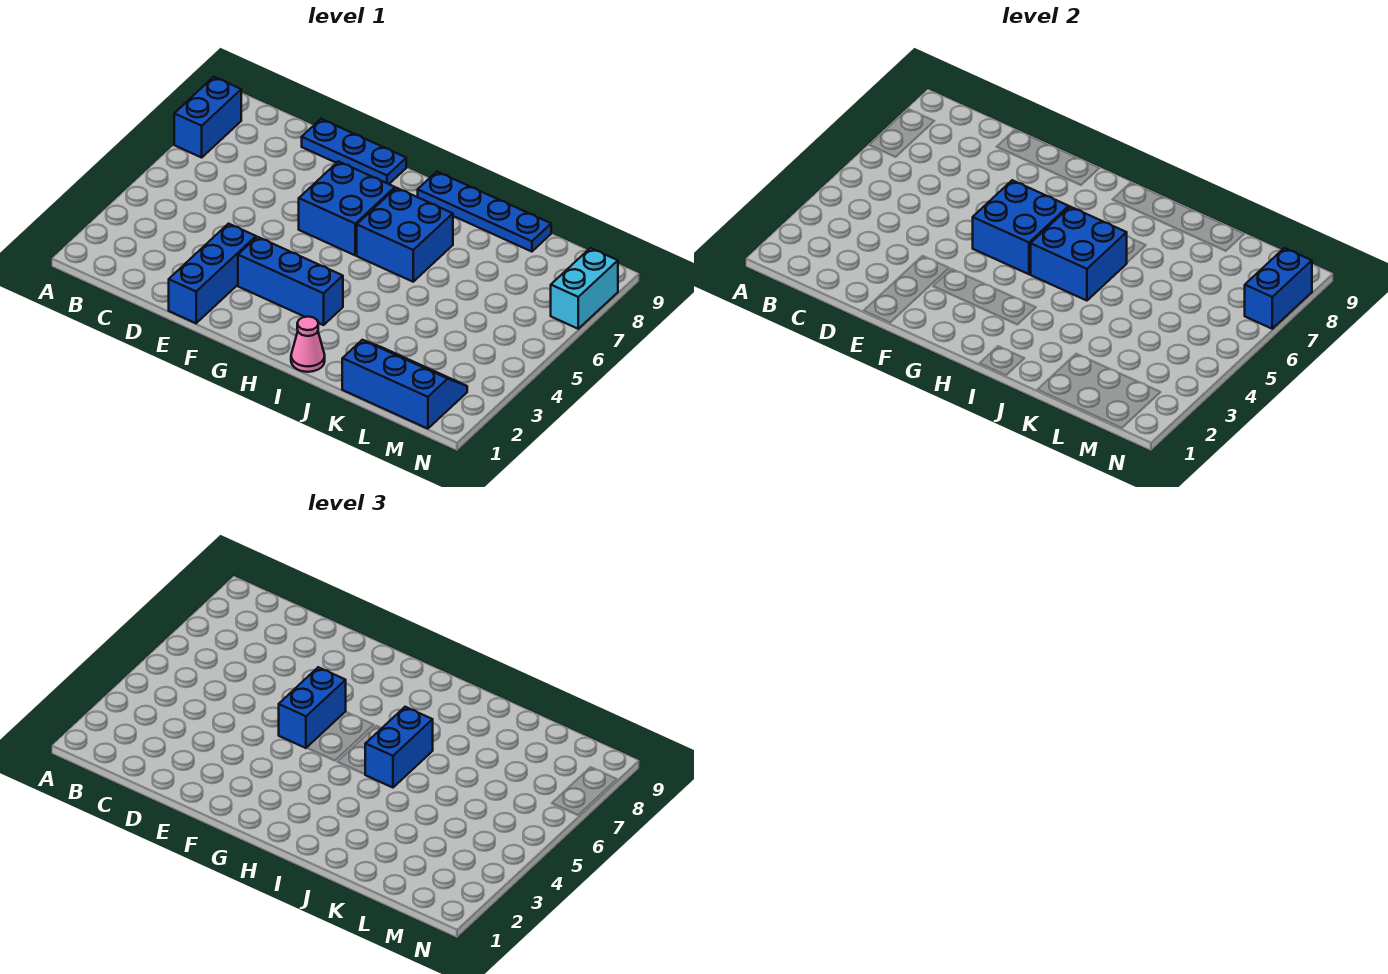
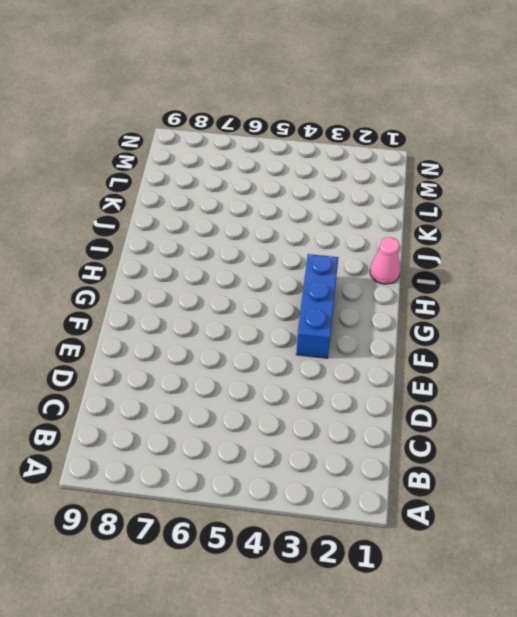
none -> blue brick A7:A8 level 1
none -> blue plate D9:F9 level 1
none -> blue brick E1:E3 level 1

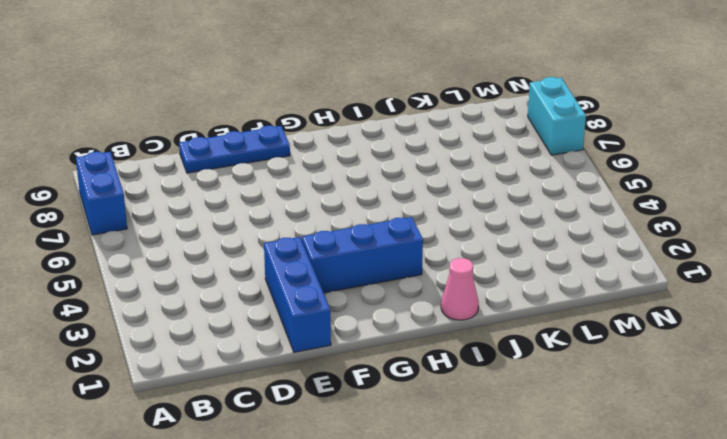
none -> blue brick F6:G7 level 1
none -> blue brick H6:I7 level 1
none -> blue plate H9:K9 level 1

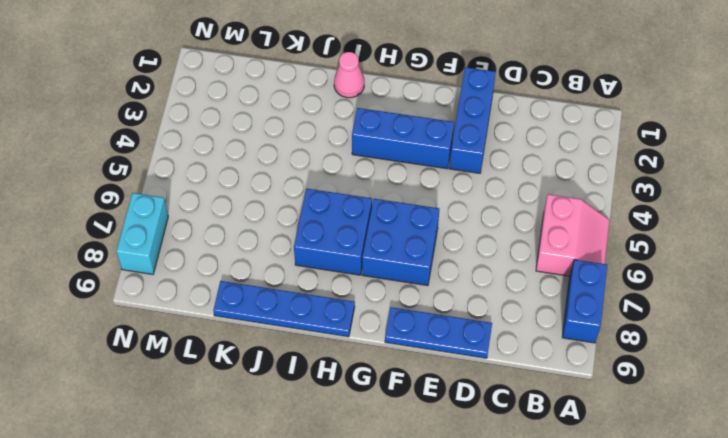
pink slope A5:B6 level 1 top B -> none
none -> blue slope K1:M2 level 1 top 1
none -> blue brick F5:G6 level 2
none -> blue brick H5:I6 level 2

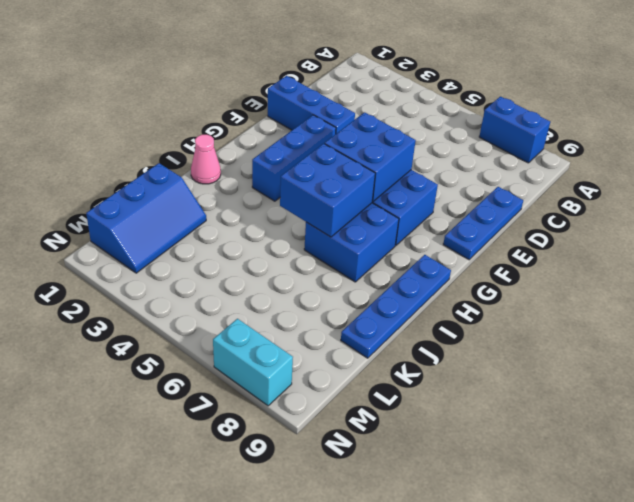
none -> blue brick N7:N8 level 2
none -> blue brick F5:F6 level 3
none -> blue brick I5:I6 level 3

